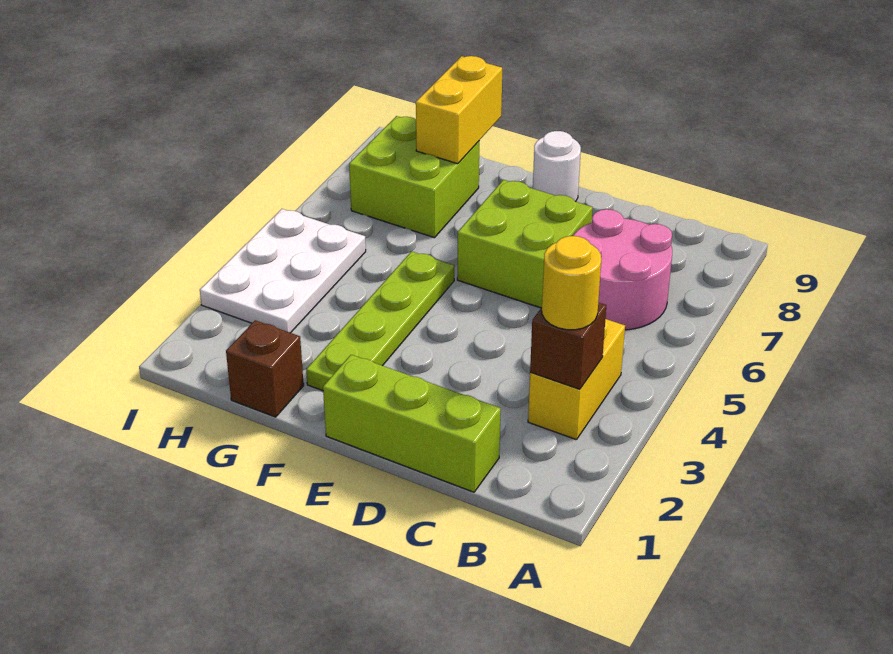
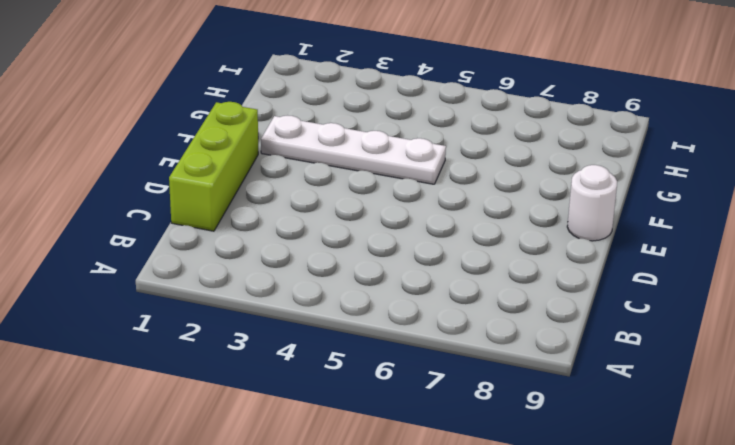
white plate F2:F5 level 1 -> lime plate F2:F5 level 1
none -> yellow brick B3:B4 level 1
none -> pink round brick B6:C7 level 1
none -> lime brick D6:E7 level 1

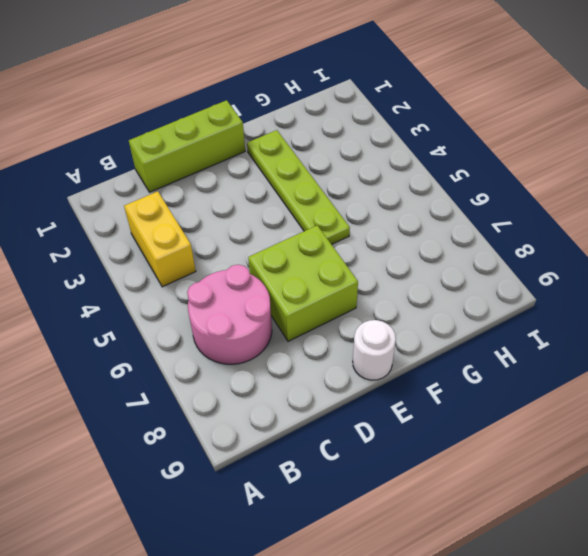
none -> brown brick G1 level 1
none -> lime brick G7:H8 level 1
none -> white plate H3:I5 level 1

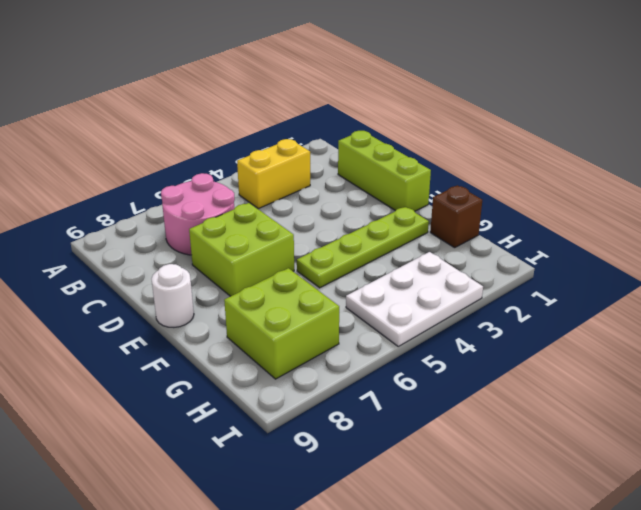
none -> brown brick B3 level 2
none -> yellow brick G8:G9 level 2
none -> yellow round brick B3 level 3

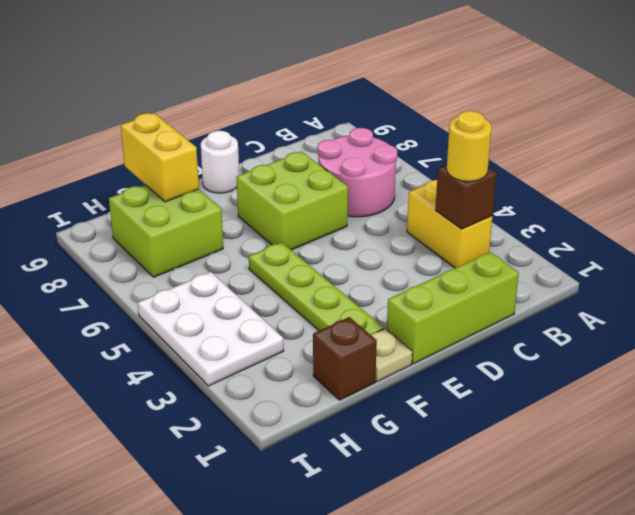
tan plate F1 level 1 -> none

